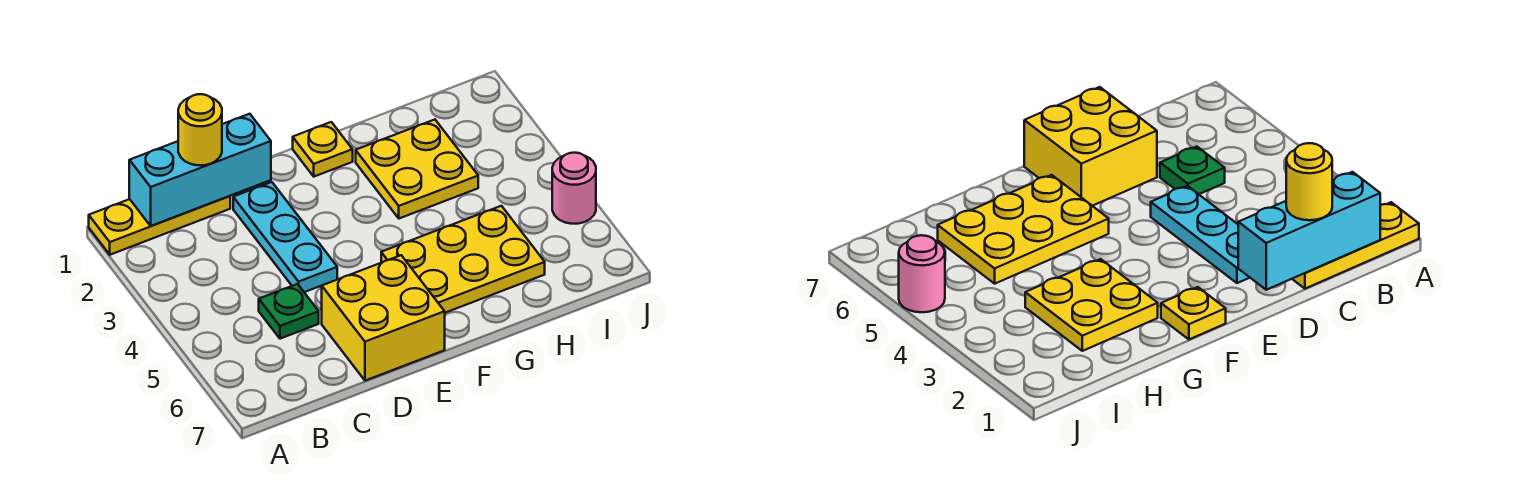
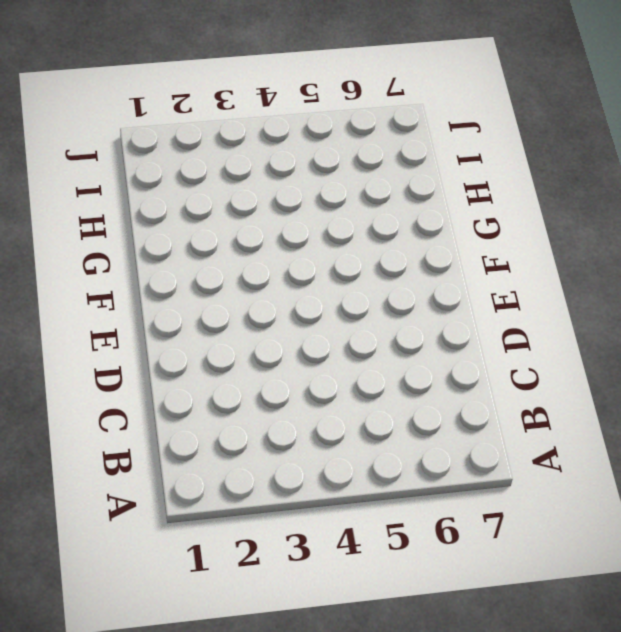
none -> yellow plate A1:C1 level 1
none -> green plate C5 level 1

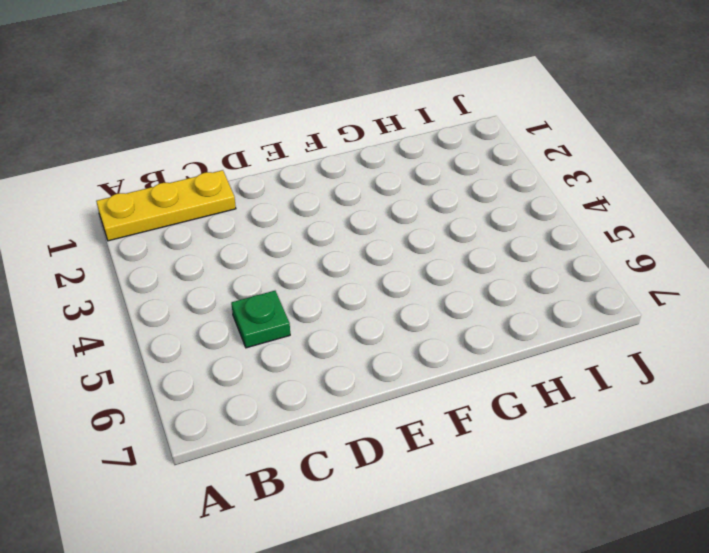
none -> cyan plate D2:D4 level 1
none -> yellow brick D6:E7 level 1

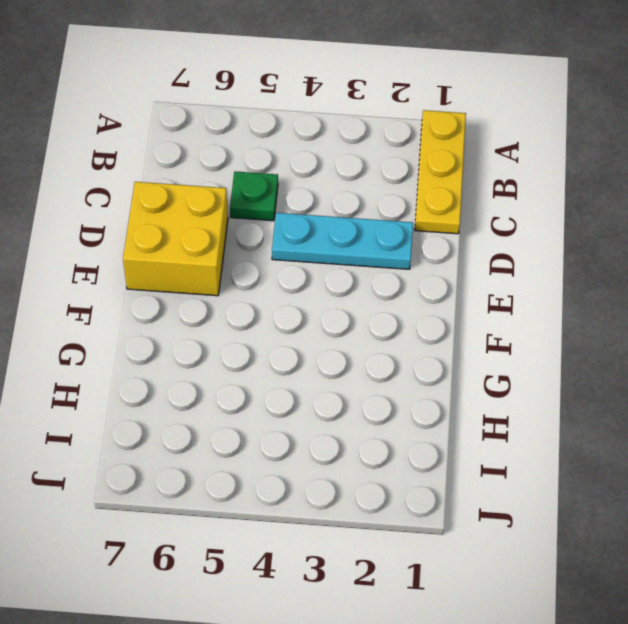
none -> yellow plate F1 level 1
none -> yellow plate F5:H6 level 1

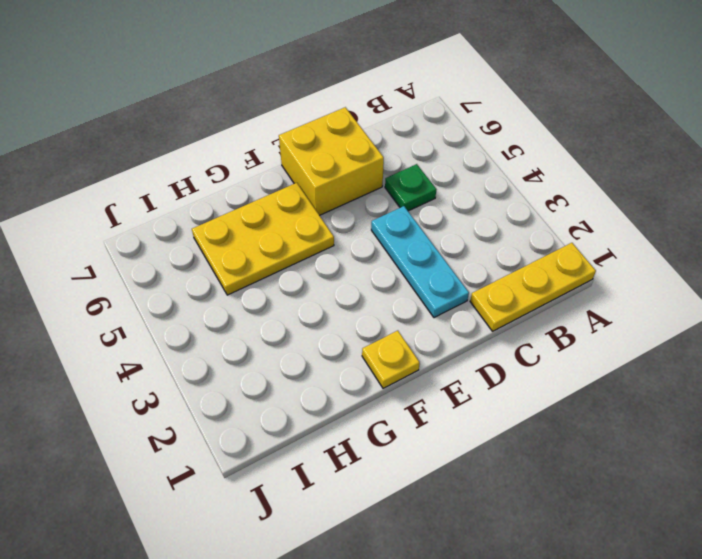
none -> yellow plate G2:H3 level 1
none -> pink round brick J5 level 1

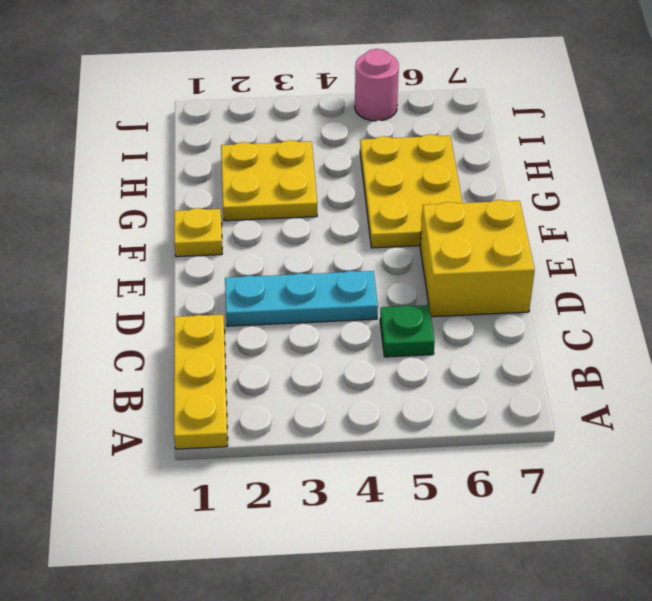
none -> cyan brick B1:D1 level 2
none -> yellow round brick C1 level 3

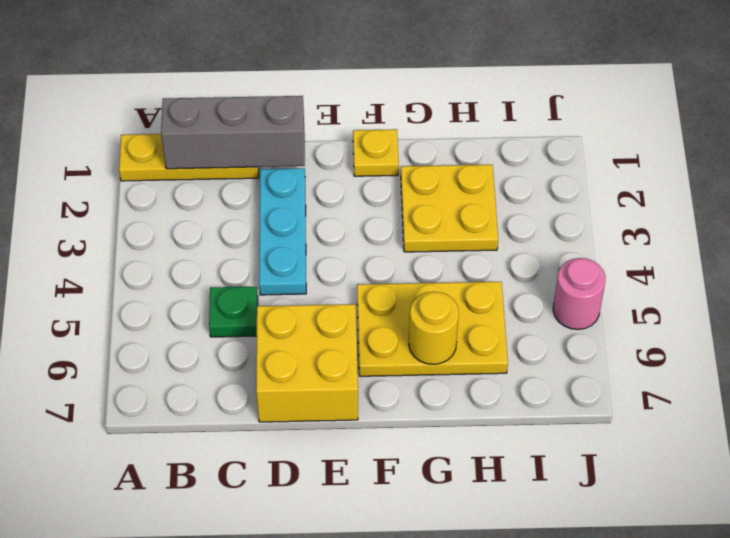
grey brick B1:D1 level 2 -> cyan brick B1:D1 level 2
yellow round brick G6 level 2 -> yellow round brick C1 level 3

